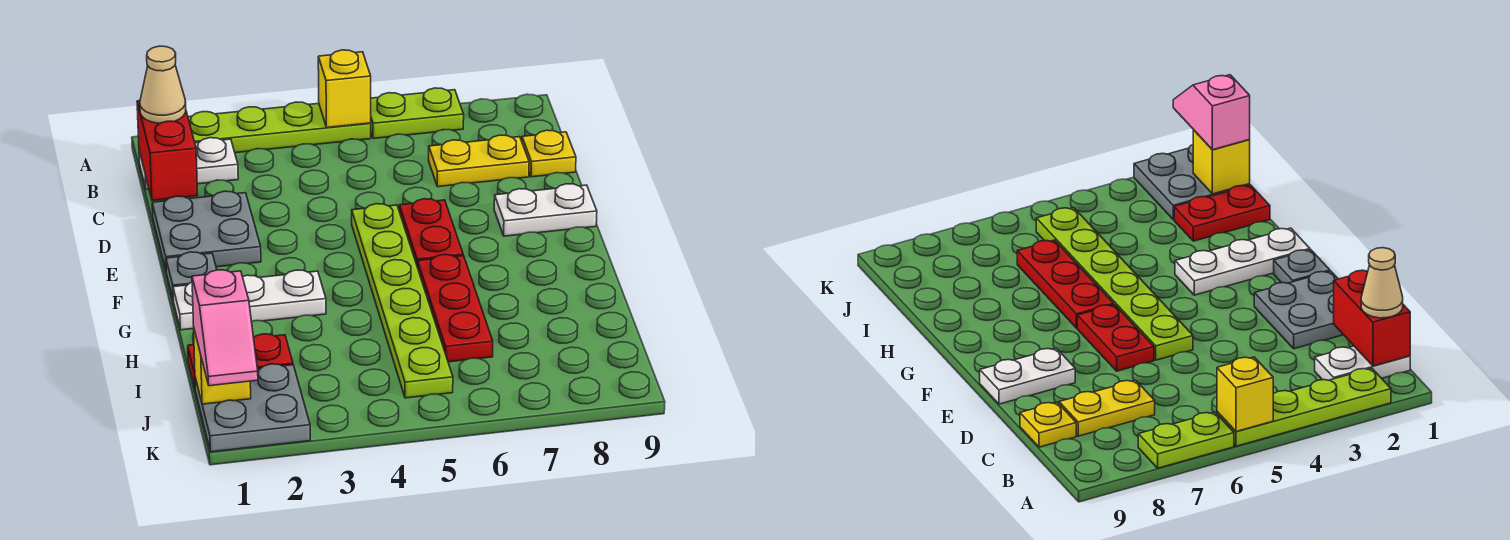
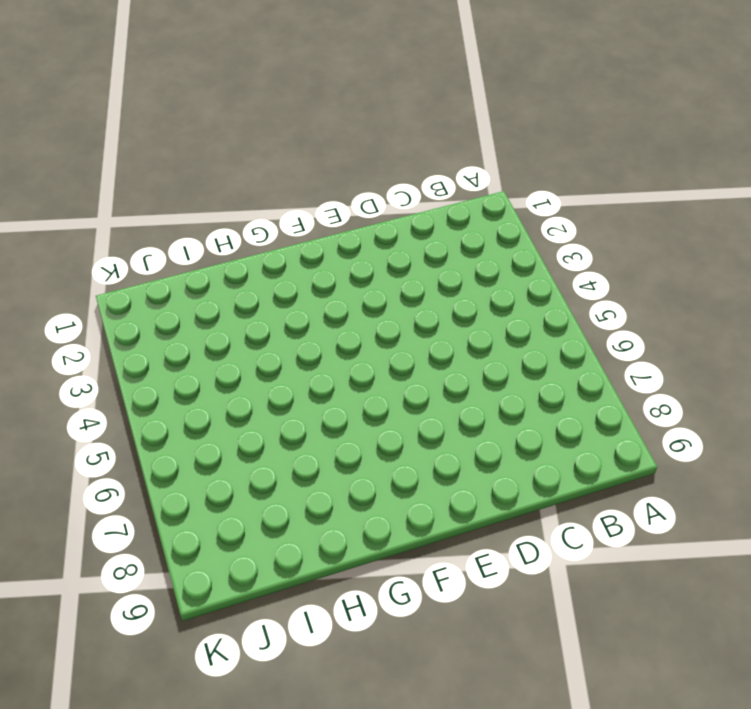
none -> lime plate A2:A5 level 1
none -> lime plate A6:A7 level 1
none -> white plate B1:B2 level 1

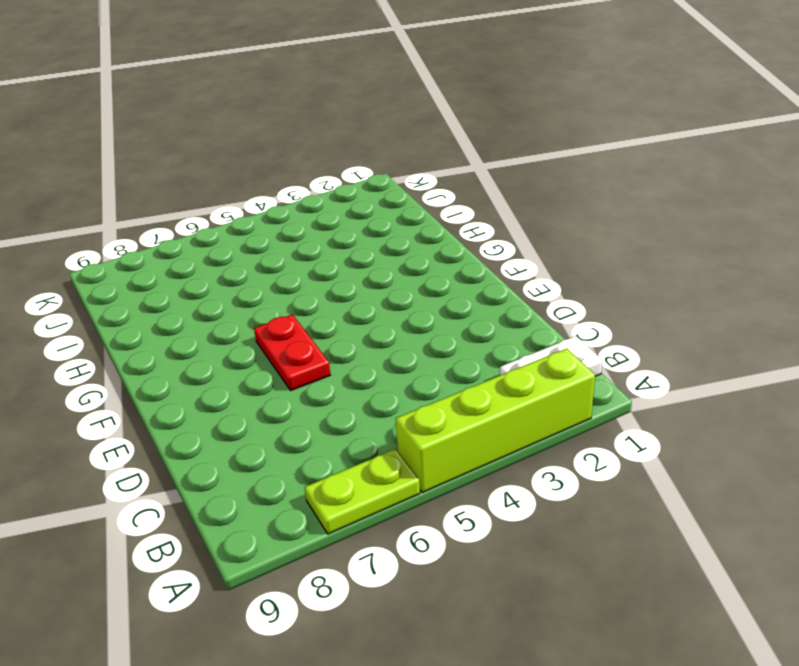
lime brick A2:A5 level 1 -> lime plate A2:A5 level 1
none -> yellow plate C7:C8 level 1
none -> yellow plate C9 level 1
none -> grey plate D1:E2 level 1

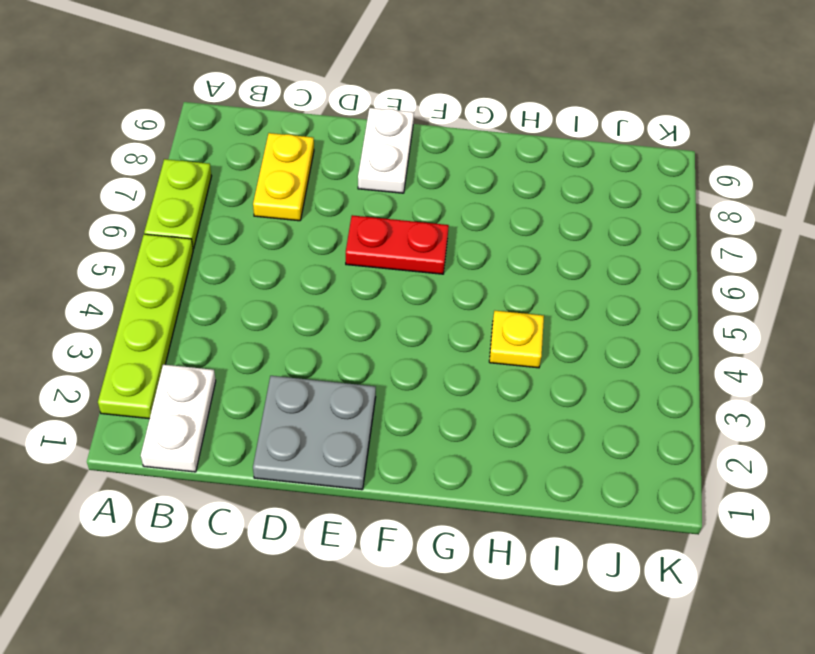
yellow plate H4 level 1 -> yellow plate C9 level 1
none -> lime plate E5:J5 level 1
none -> grey plate F1 level 1
none -> white plate G1:G3 level 1

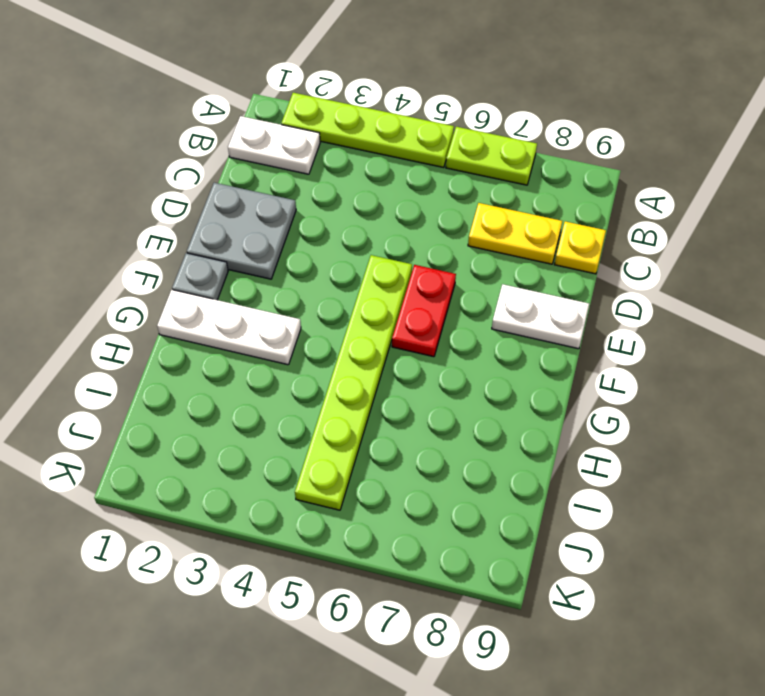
none -> red plate G6:I6 level 1
none -> red plate I1:I2 level 1
none -> grey plate J1:K2 level 1

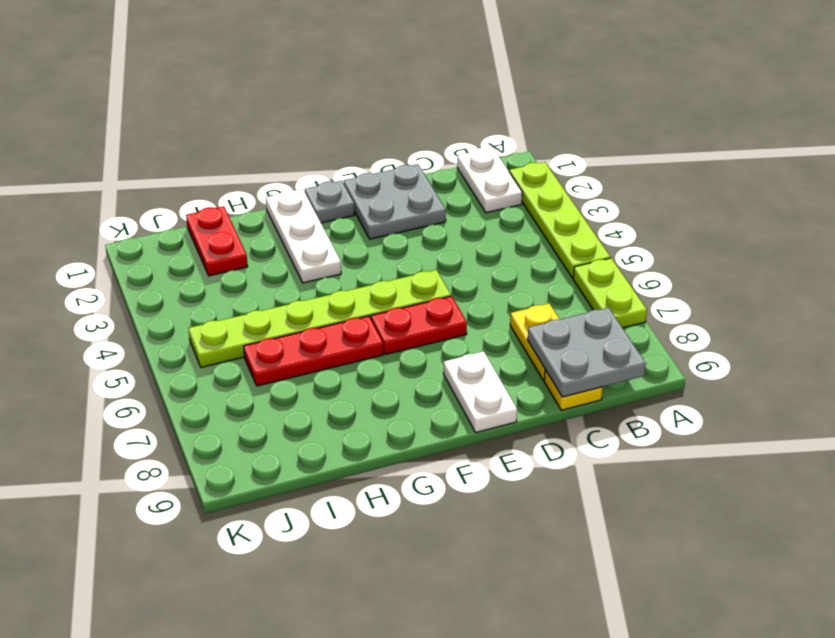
grey plate B8:C9 level 2 -> grey plate J1:K2 level 1
none -> yellow brick A5 level 2
none -> red brick B1:C1 level 2
none -> yellow brick J1 level 2

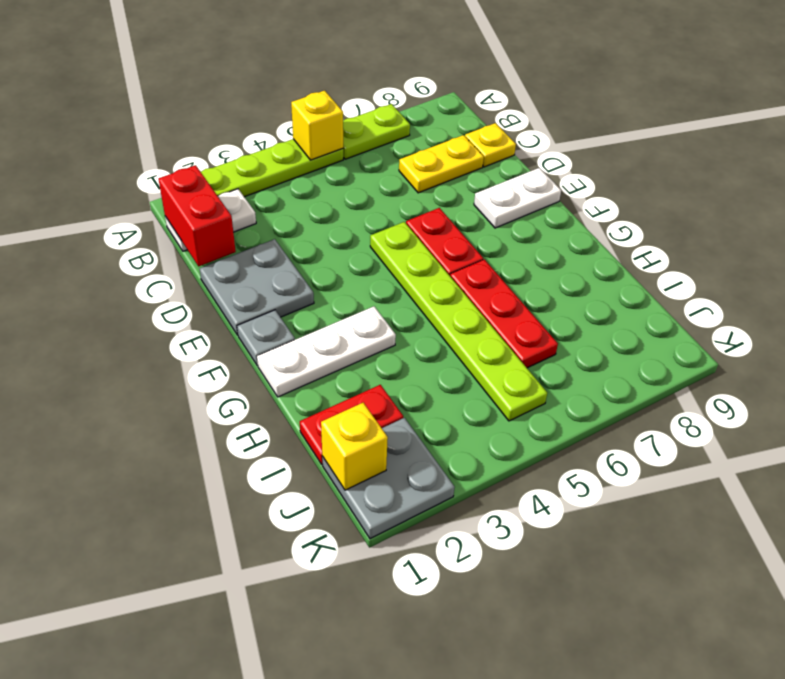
none -> tan cone B1 level 3
none -> pink slope J1:K1 level 3 top J

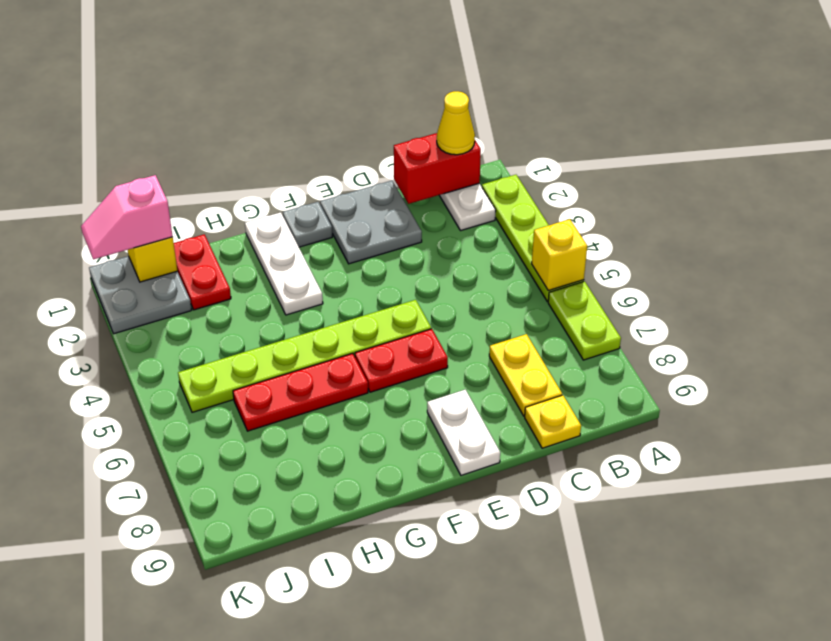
yellow cone B1 level 3 -> tan cone B1 level 3

